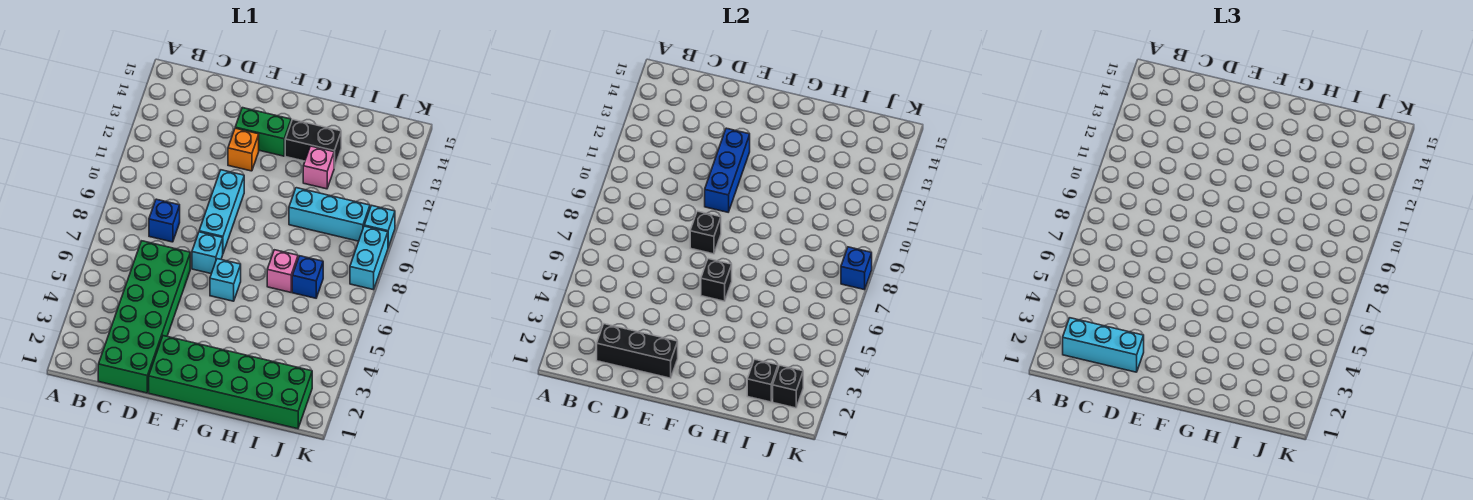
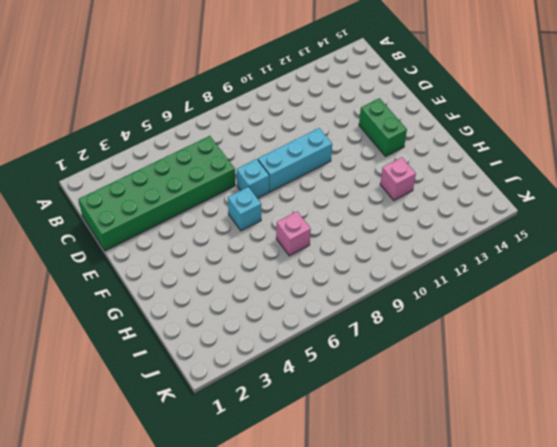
none -> blue brick C8 level 1
none -> green brick E1:J2 level 1
none -> orange brick E12 level 1

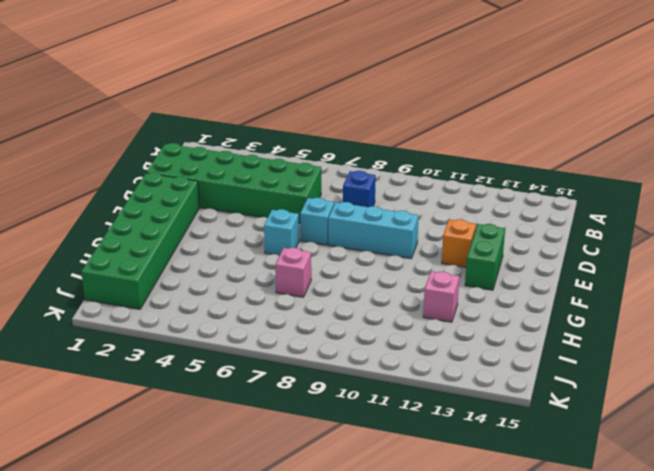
none -> black brick G13:H13 level 1
none -> cyan brick H10:J10 level 1
none -> blue brick I7 level 1

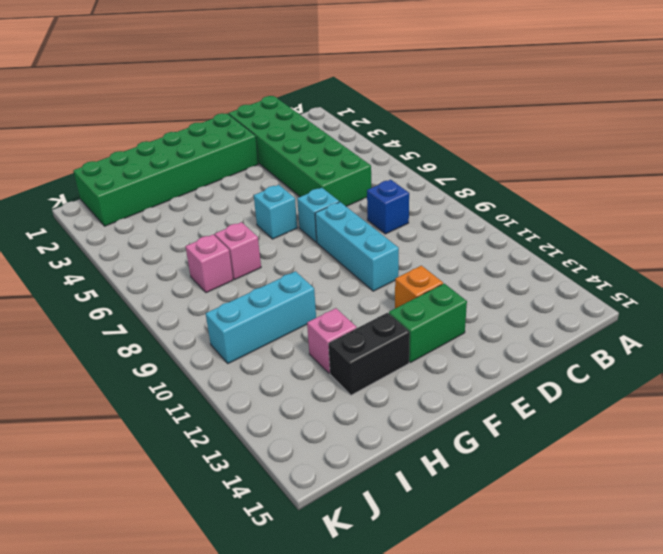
pink brick I7 level 1 -> blue brick I7 level 1
none -> cyan brick K8:K9 level 1
none -> cyan brick K10 level 1
none -> black brick C2:E2 level 2

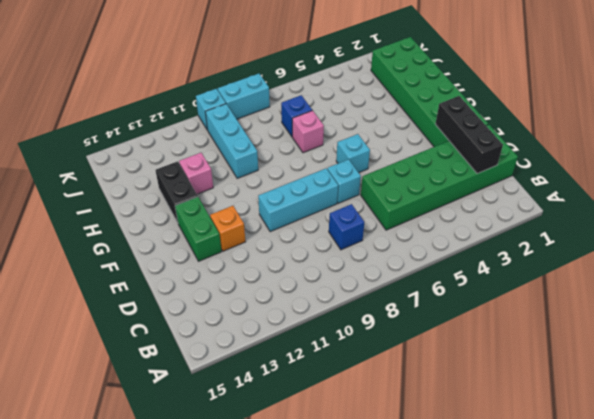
none -> black brick E8 level 2
none -> blue brick E10:E12 level 2
none -> black brick F6 level 2

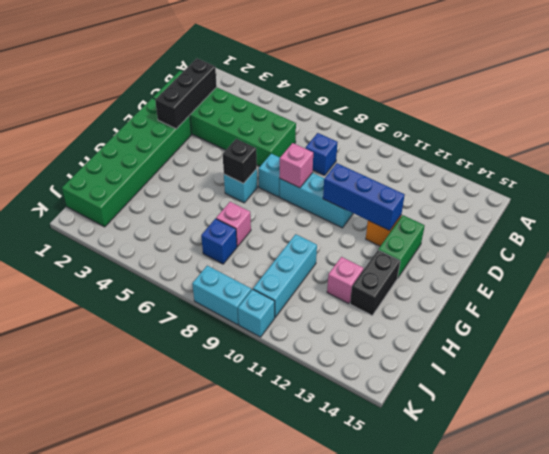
pink brick E8 level 2 -> black brick E8 level 2
none -> black brick I2 level 2
none -> black brick J2 level 2
none -> blue brick K8 level 2

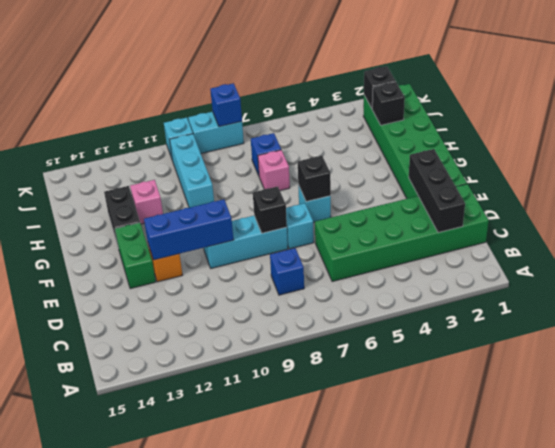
none -> cyan brick B2:D2 level 3

